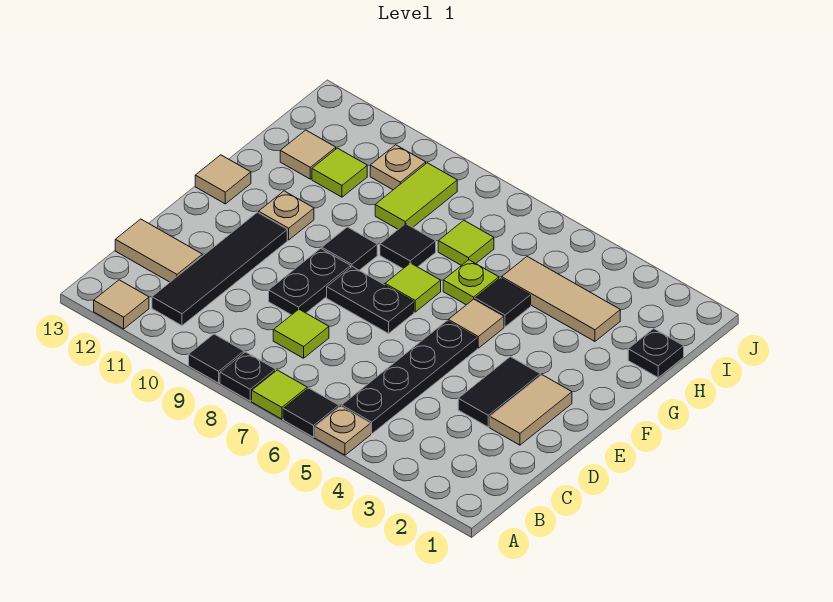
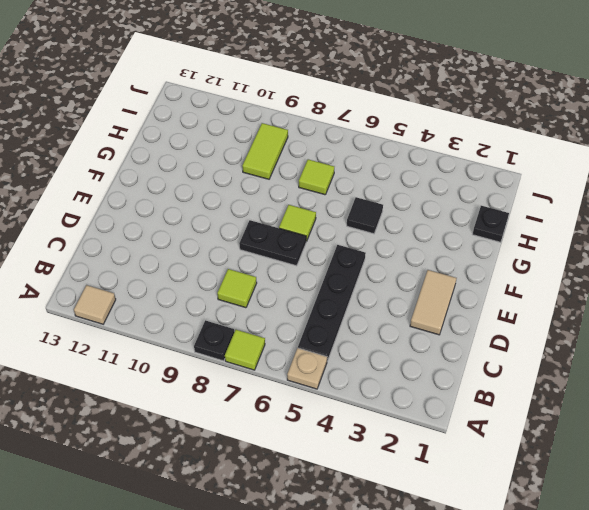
none -> black tile A6 level 1
none -> black tile A9 level 1
none -> black tile B11:E11 level 1

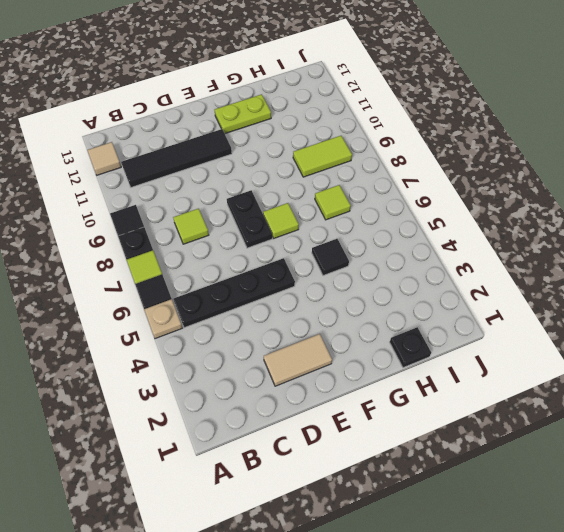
lime plate F12:G12 level 1 -> none
none -> tan tile C12:C13 level 1
none -> black tile D3:E3 level 1
none -> black plate D9:E9 level 1

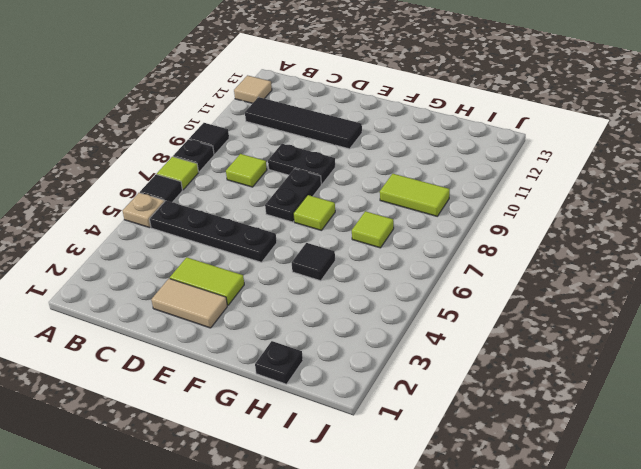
lime tile D3:E3 level 1 -> black tile D3:E3 level 1
none -> tan tile C12:C13 level 1
none -> tan tile F5 level 1
none -> black tile F9 level 1

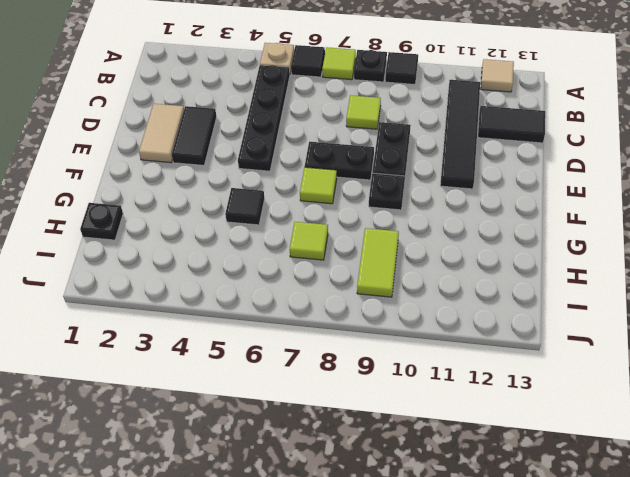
black tile C12:C13 level 1 -> tan tile C12:C13 level 1
black plate F9 level 1 -> black tile F9 level 1
none -> tan tile F5 level 1
none -> tan plate F11 level 1
none -> tan tile F13 level 1

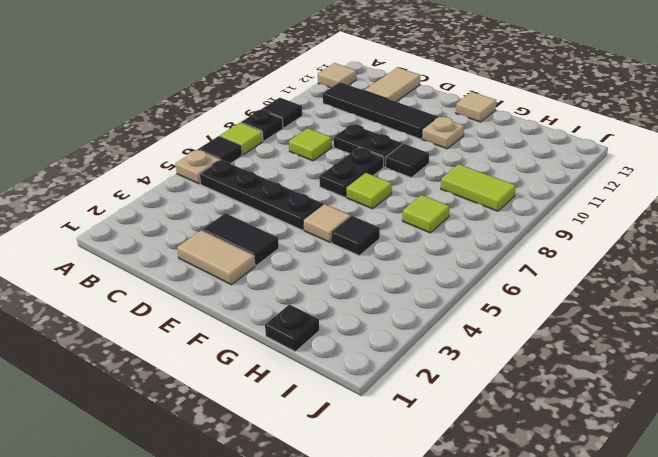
none -> lime plate G6 level 1
none -> black tile G8 level 1
none -> tan tile H3:H5 level 1

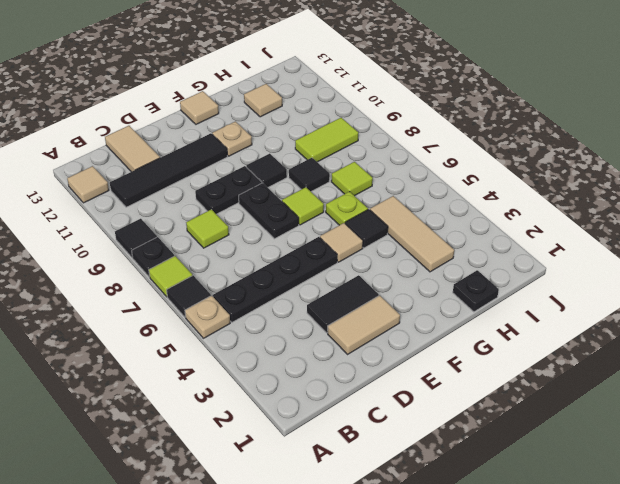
none -> lime tile H11 level 1
none -> tan plate I10 level 1

